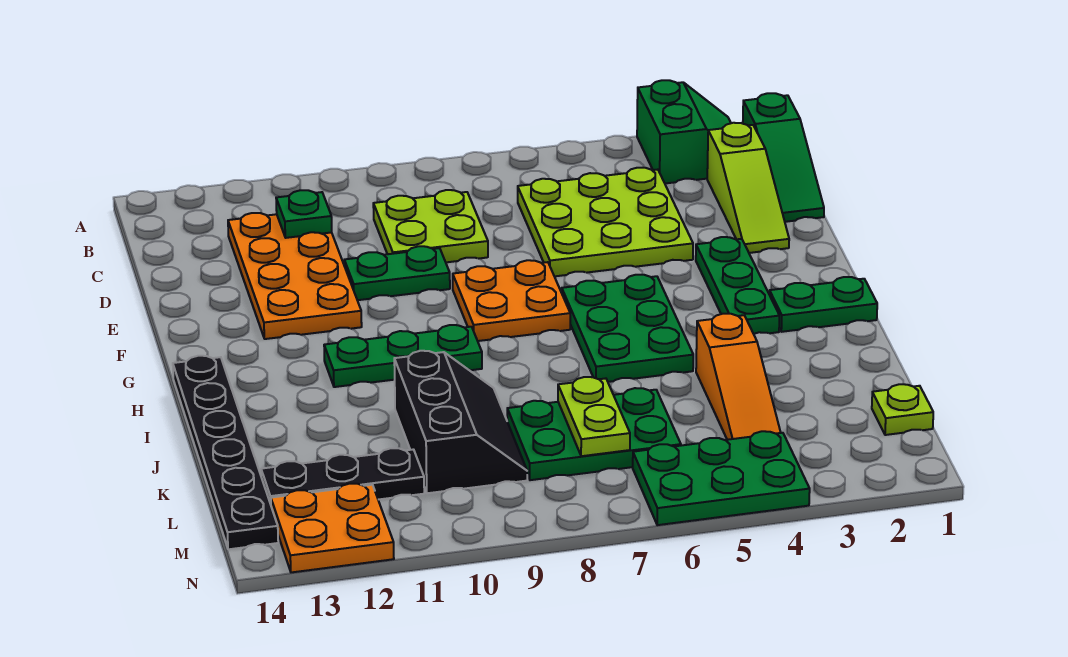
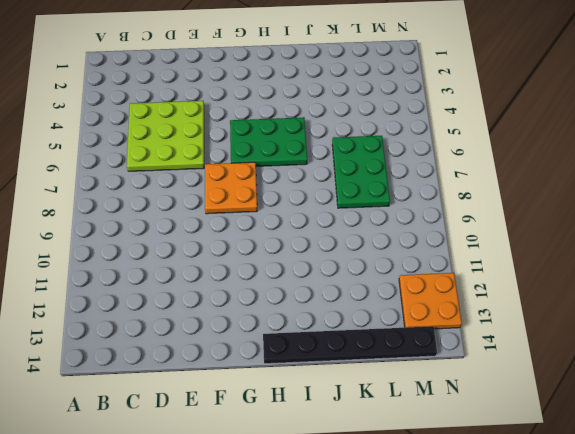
none -> green slope A2:B3 level 1 top 3
none -> green slope B1:D1 level 1 top B
none -> lime slope C2:E2 level 1 top C

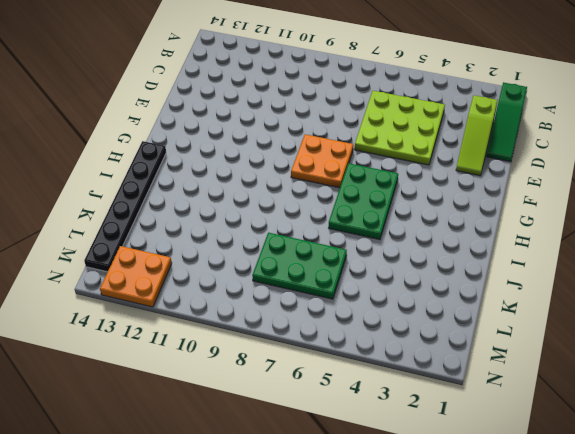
none -> green slope A2:B3 level 1 top 3
none -> lime plate C8:D9 level 1
none -> orange plate C11:F12 level 1

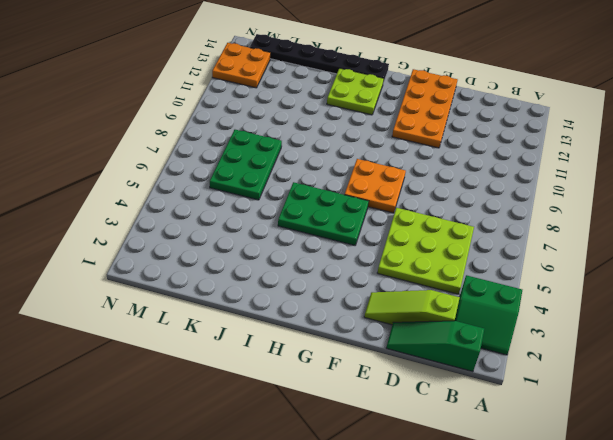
orange plate E11:F14 level 1 -> orange plate C11:F12 level 1
lime plate H12:I13 level 1 -> lime plate C8:D9 level 1
none -> green plate E9:E10 level 1
none -> green plate F3:H3 level 1
none -> green plate H1:H2 level 1

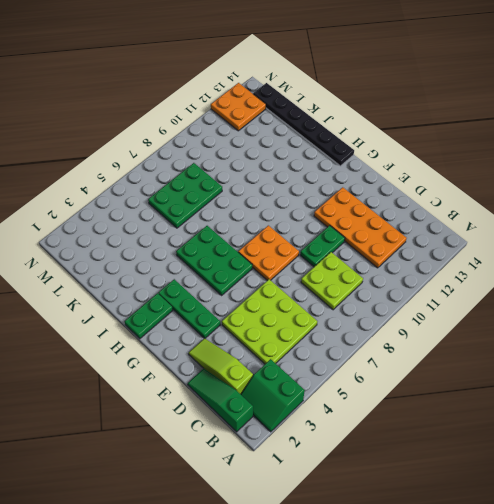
none -> green plate H9:H11 level 1
none -> orange slope J4:L4 level 1 top J
none -> black slope J9:L10 level 1 top 10

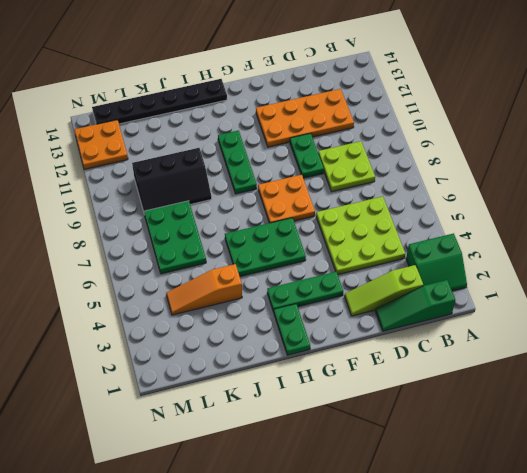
none -> lime plate L1 level 1
none -> black plate L11:L13 level 1
none -> green plate M4:N6 level 1

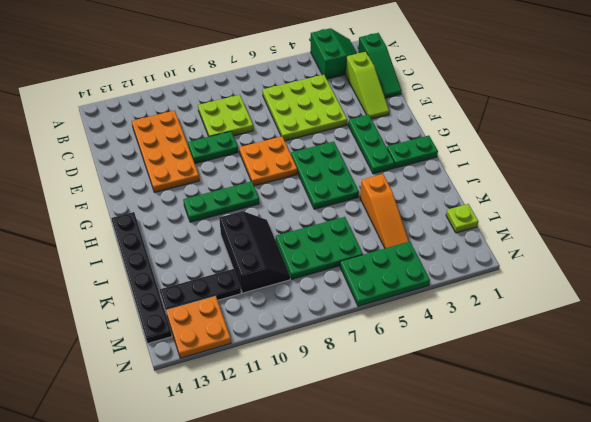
none -> green plate C11 level 2
none -> lime plate K7:L7 level 2

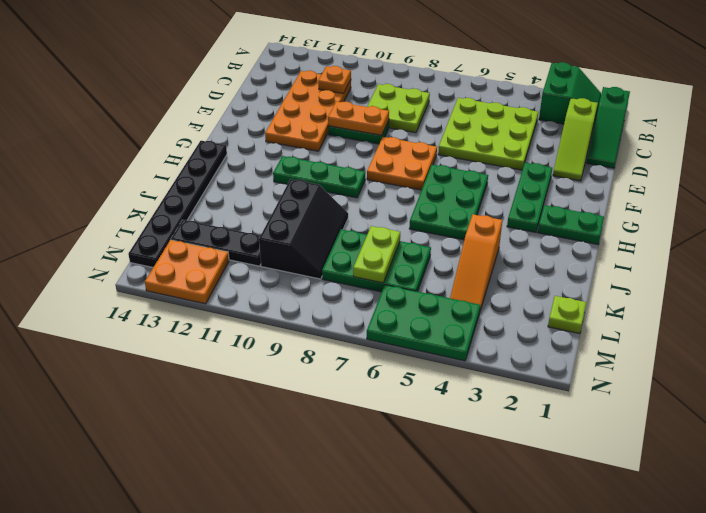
orange plate C11 level 2 -> green plate C11 level 2
orange plate E9:E10 level 2 -> none

